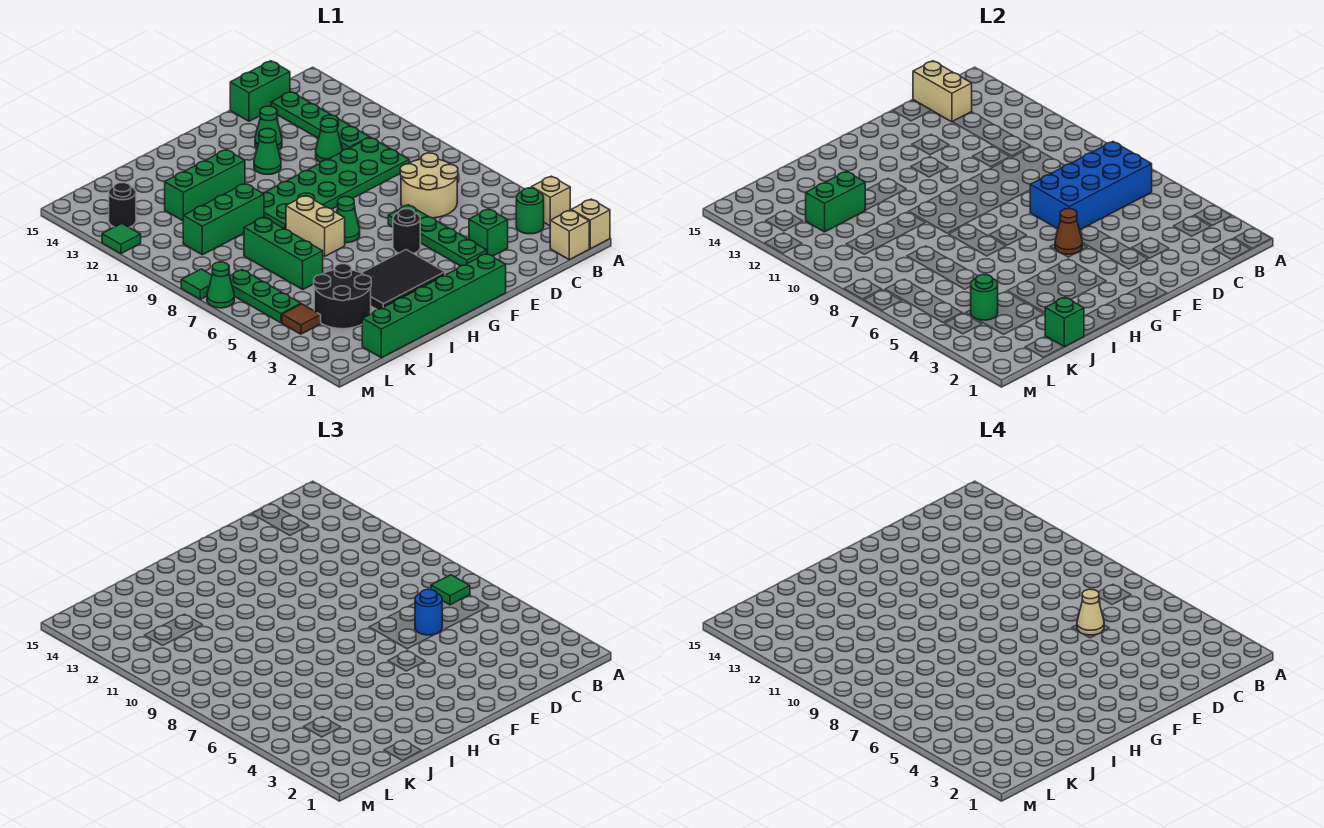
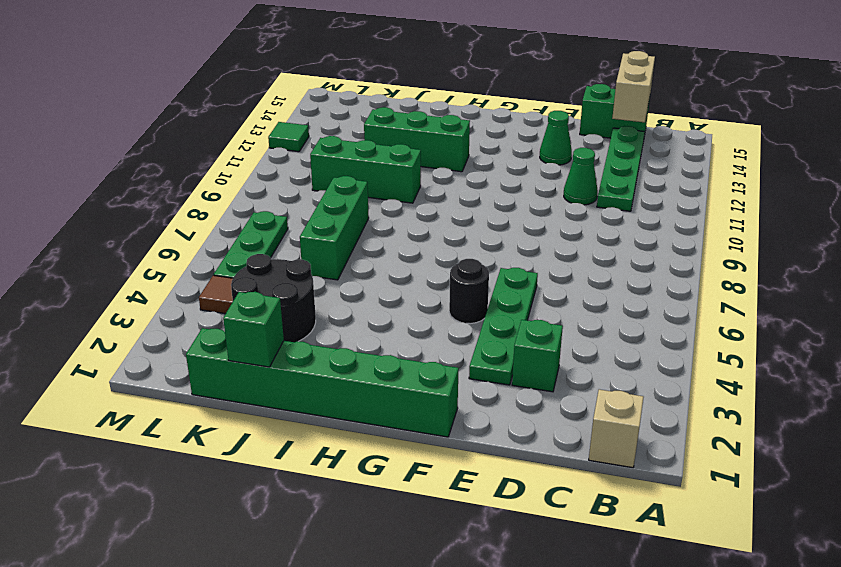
none -> tan brick A1 level 1
none -> tan brick A3 level 1
none -> green round brick B3 level 1
none -> tan round brick C6:D7 level 1

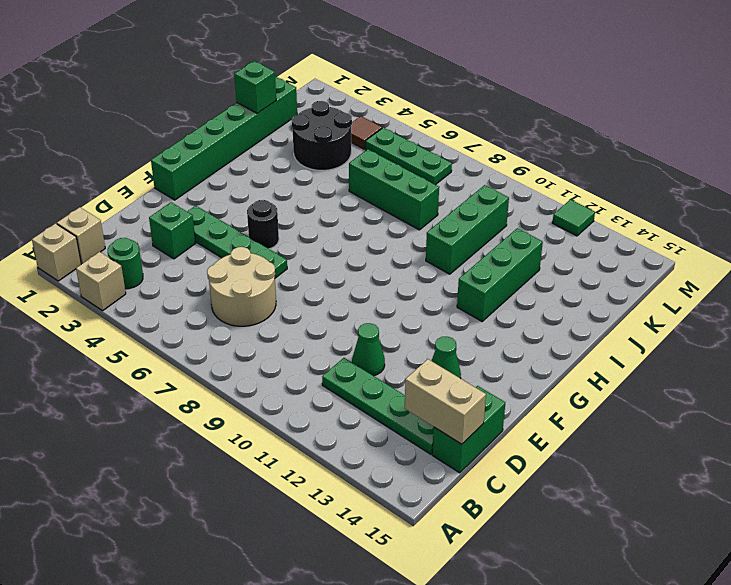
none -> green plate C9:H10 level 1
none -> green cone F12 level 1
none -> black tile G3:I4 level 1
none -> green cone G7 level 1

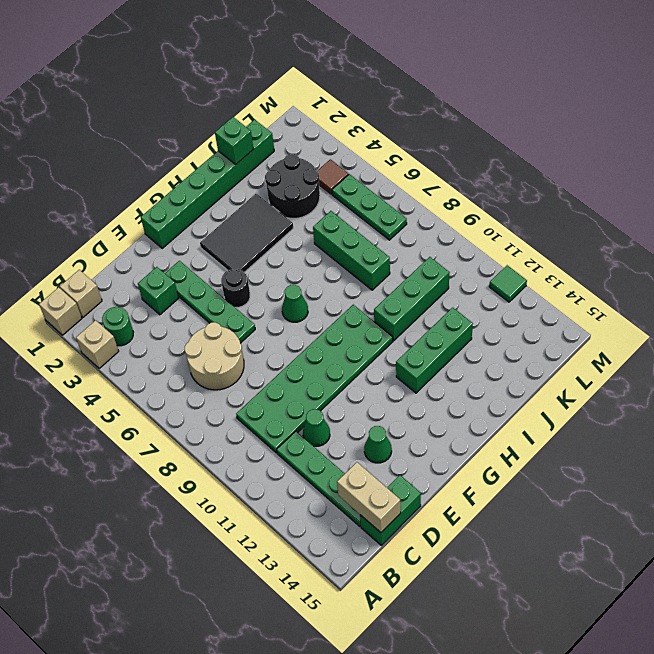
none -> green cone F12 level 1
none -> tan brick H7:H8 level 1
none -> black round brick L13 level 1
none -> green cone M7 level 1

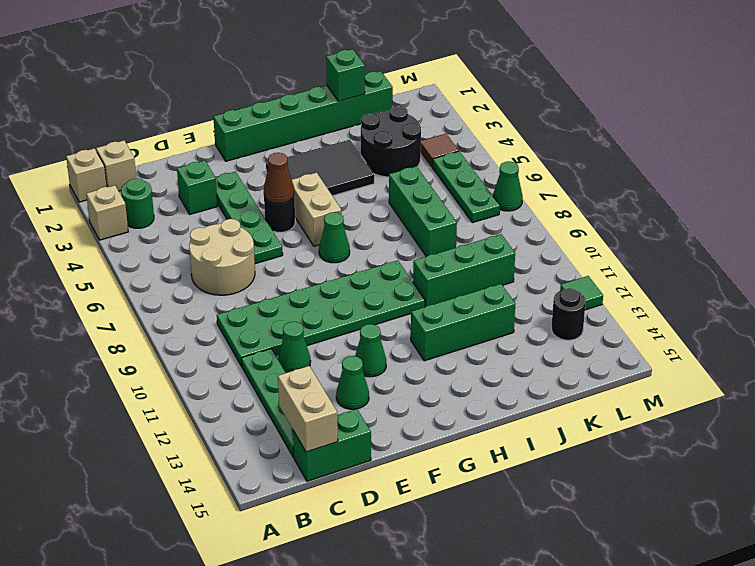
tan brick G5:G6 level 1 -> tan brick H7:H8 level 1
none -> green tile M8 level 1
none -> blue brick B6:E7 level 2
none -> green brick J12:K12 level 2
none -> green round brick K4 level 2

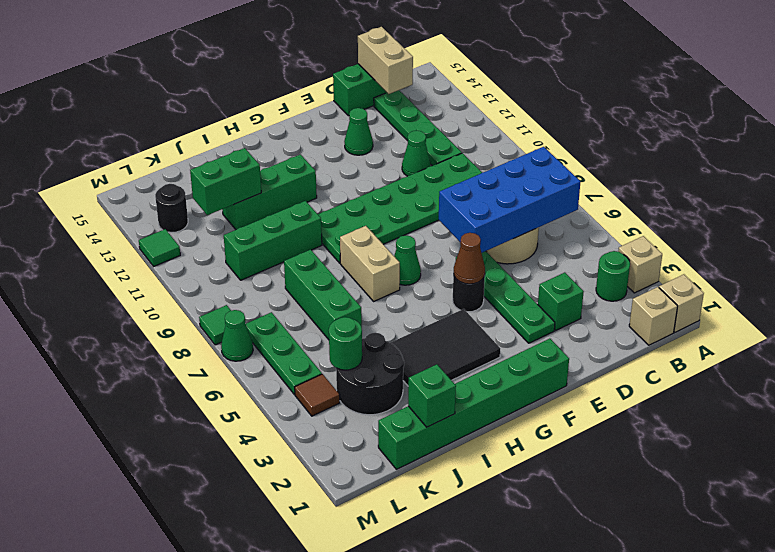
none -> green cone F12 level 1
none -> green tile B7 level 3
none -> blue round brick D6 level 3
none -> tan cone D6 level 4

